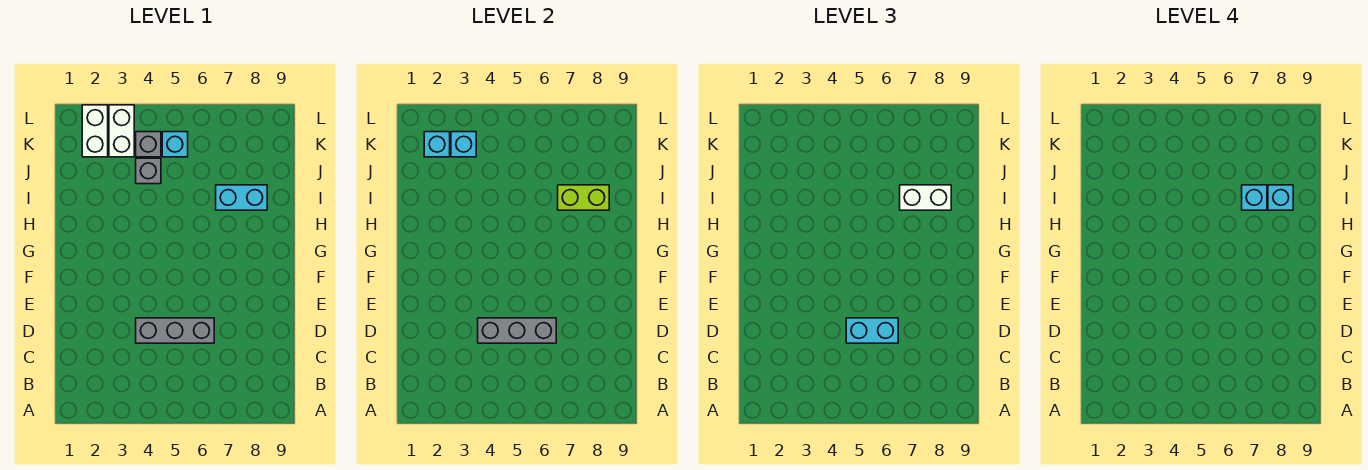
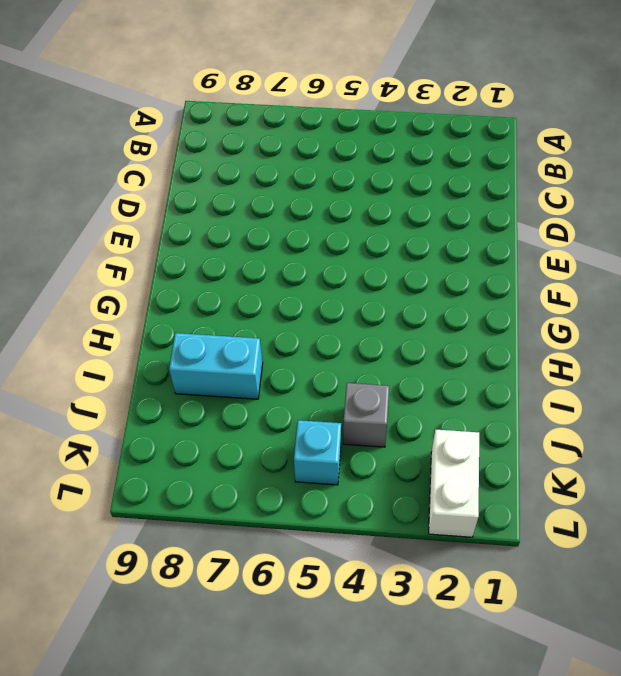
none -> grey brick D4:D6 level 1
none -> white brick K3:L3 level 1
none -> grey brick K4 level 1

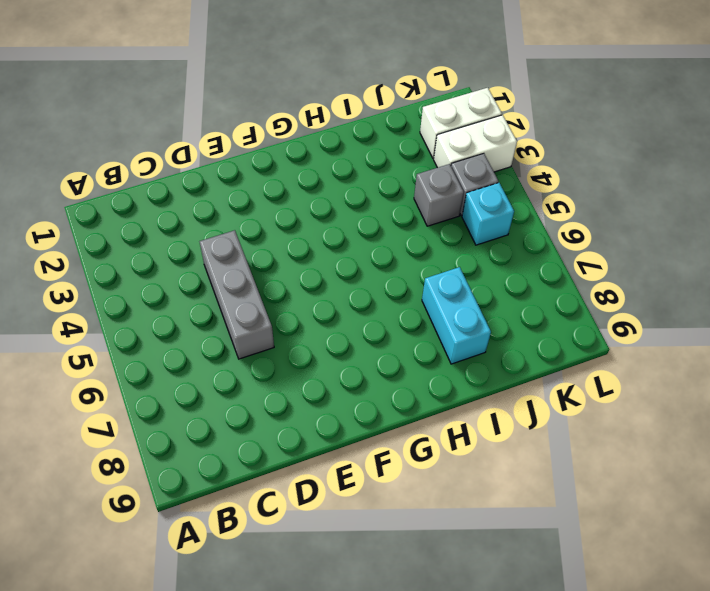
none -> grey brick D4:D6 level 2
none -> lime brick I7:I8 level 2
none -> cyan brick K2 level 2

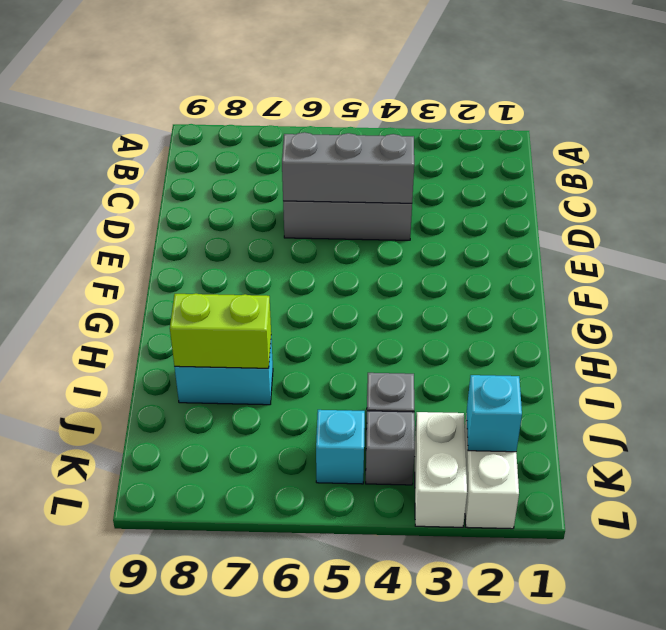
none -> cyan brick K3 level 2
none -> cyan brick D5:D6 level 3
none -> white brick I7:I8 level 3

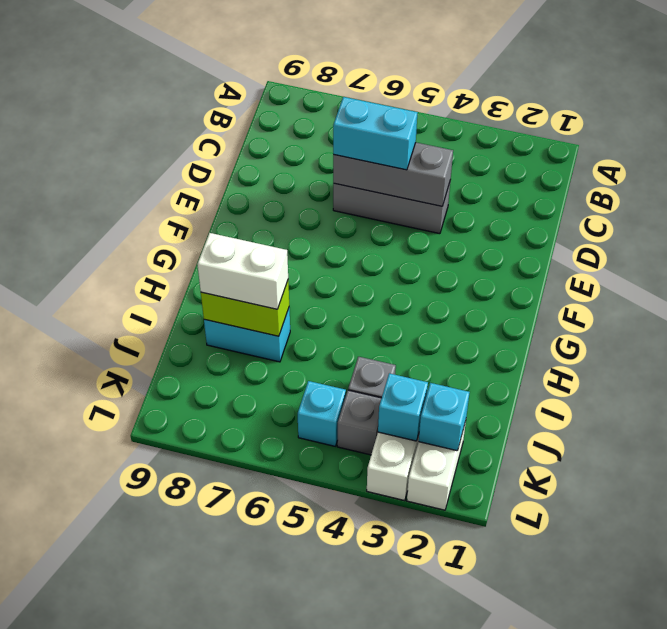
none -> cyan brick I7 level 4
none -> cyan brick I8 level 4

